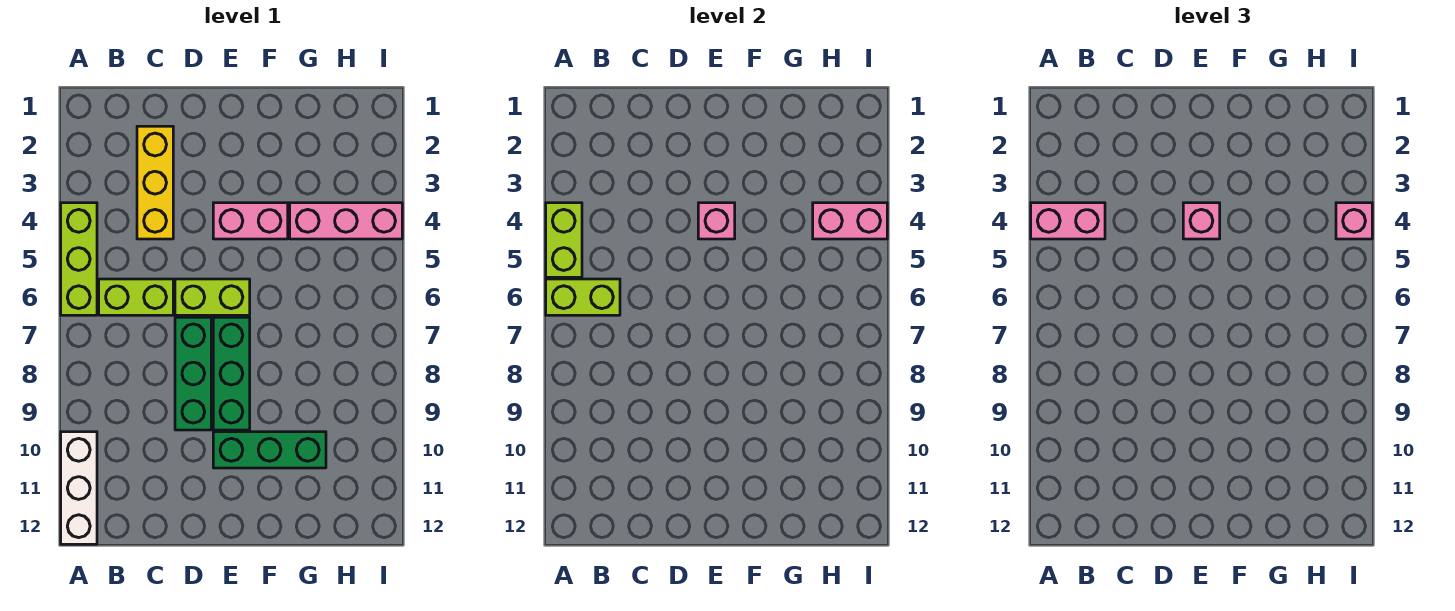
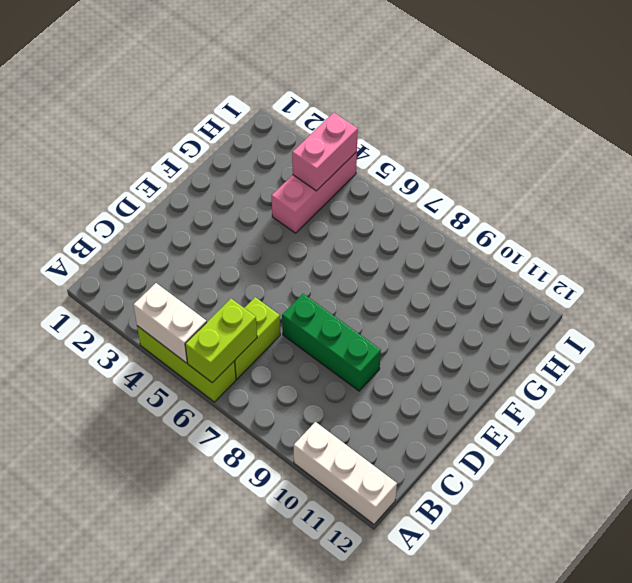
white brick A4:A5 level 2 -> lime brick A4:A5 level 2
none -> yellow brick C2:C4 level 1
none -> lime brick D6:E6 level 1
none -> pink brick E4:F4 level 1

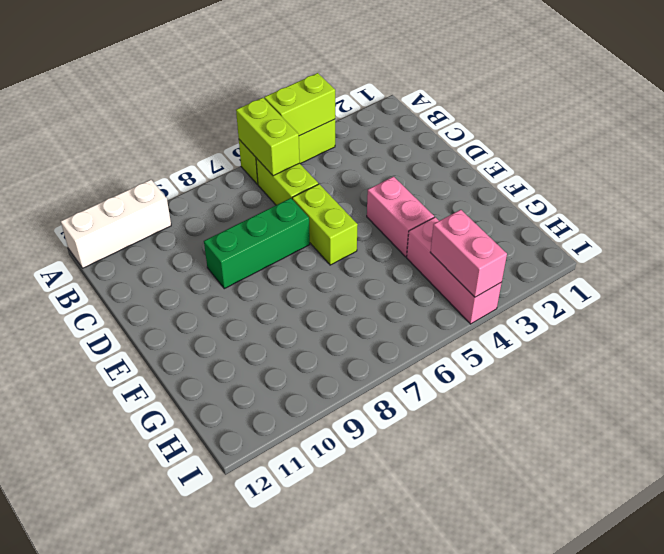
none -> yellow brick C2:C4 level 1
none -> green brick E7:E9 level 1
none -> green brick E10:G10 level 1

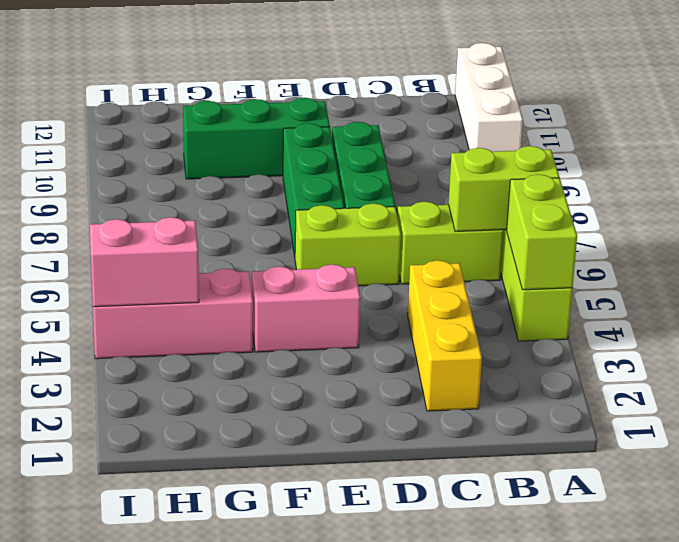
none -> pink brick E4 level 2
none -> pink brick A4:B4 level 3
none -> pink brick E4 level 3

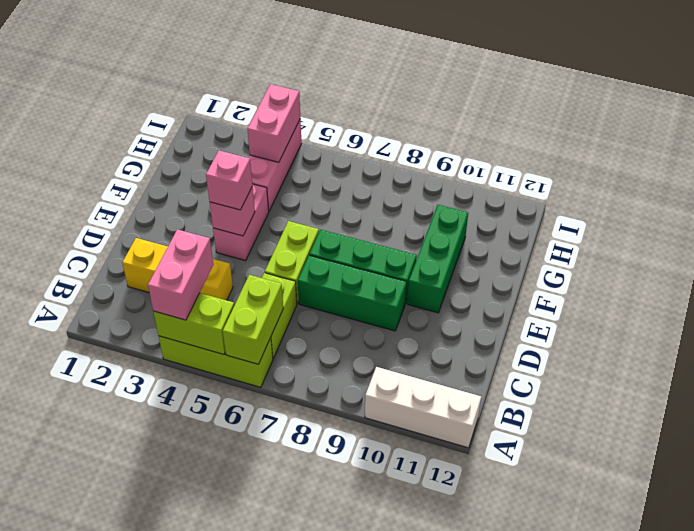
none -> pink brick I4 level 3

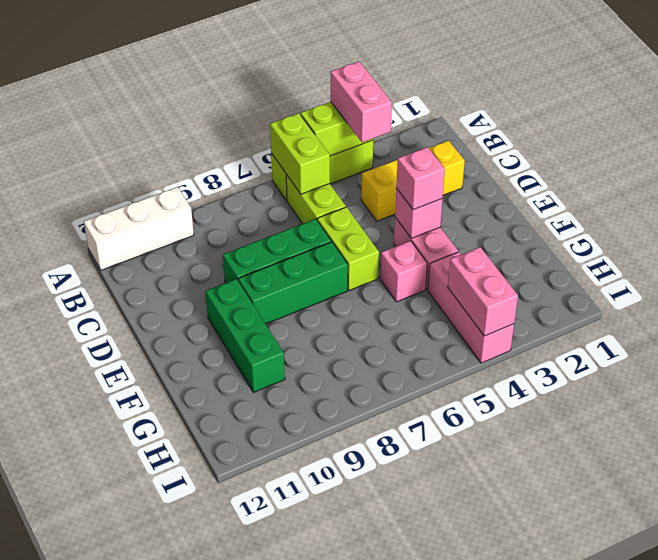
pink brick F5 level 1 -> pink brick I4 level 3

